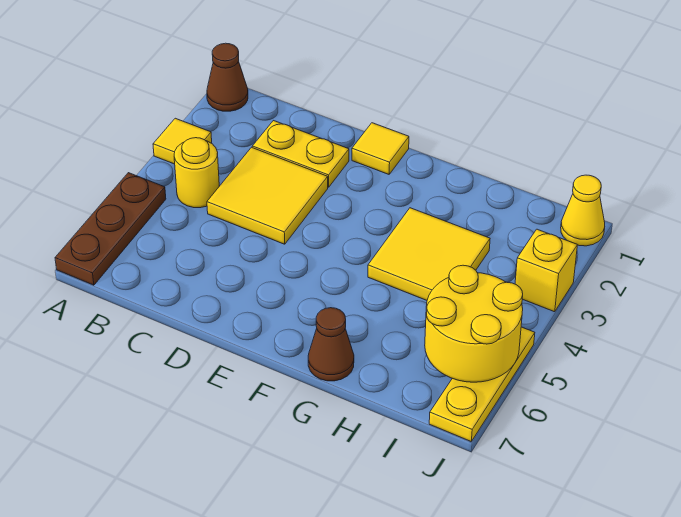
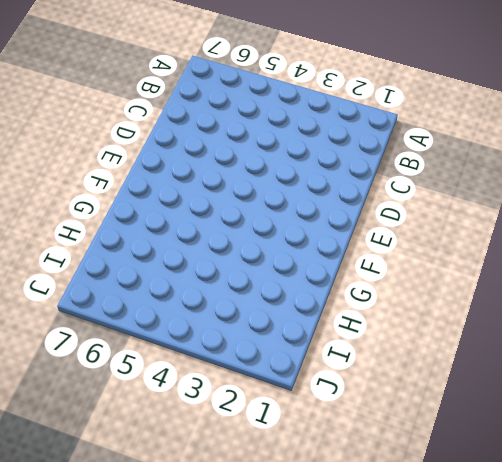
none -> brown cone A1 level 1
none -> yellow tile A3 level 1
none -> brown plate A5:A7 level 1

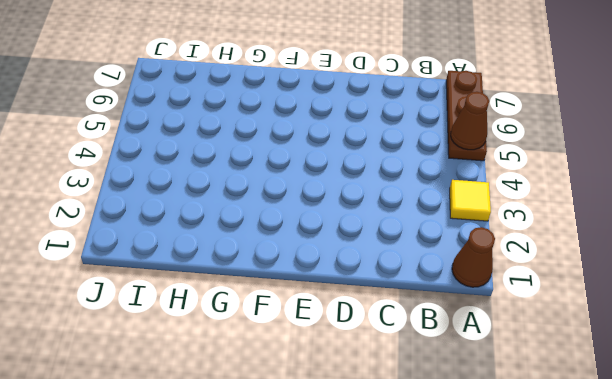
brown cone A5 level 2 -> brown cone G7 level 1
none -> yellow round brick B4 level 1
none -> yellow plate C2:D2 level 1
none -> yellow tile C3:D4 level 1

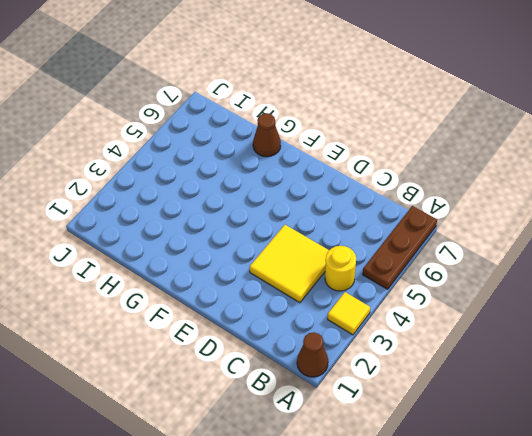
none -> yellow plate C2:D2 level 1
none -> yellow tile E1 level 1
none -> yellow tile G3:H4 level 1

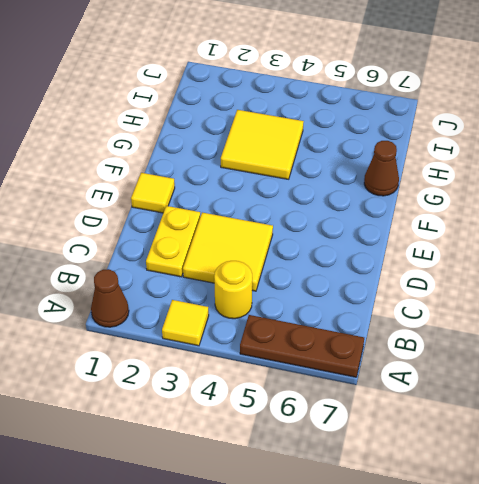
none -> yellow cone J1 level 1
none -> yellow brick J3 level 1
none -> yellow plate J5:J7 level 1

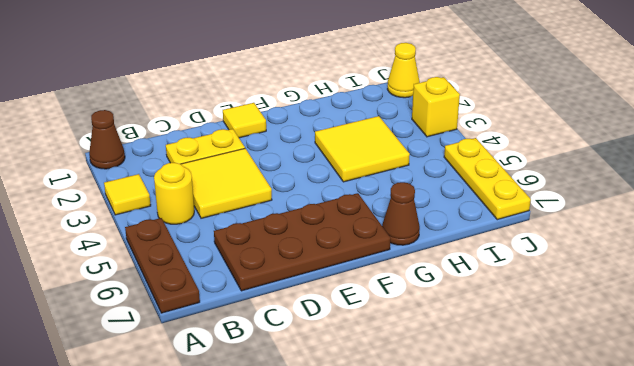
brown plate C6:F7 level 1 -> none
none -> yellow round brick I5:J6 level 2

